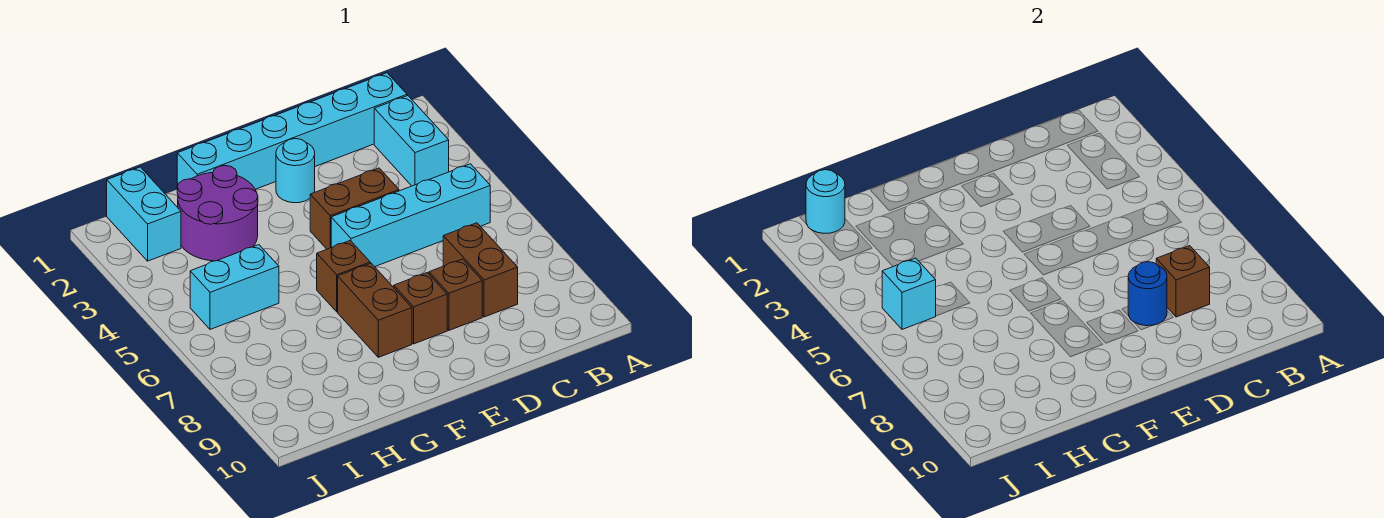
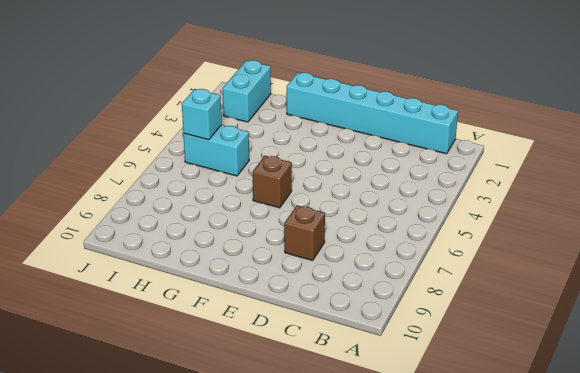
none -> cyan brick B2:B3 level 1
none -> cyan brick B5:E5 level 1
none -> brown brick C7:C8 level 1

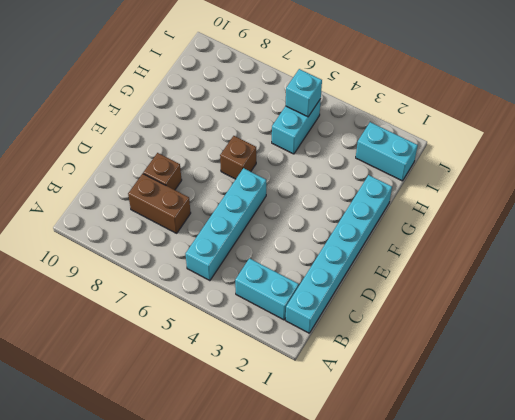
none -> brown brick D4:E4 level 1
none -> cyan round brick E2 level 1
none -> brown brick E8 level 1

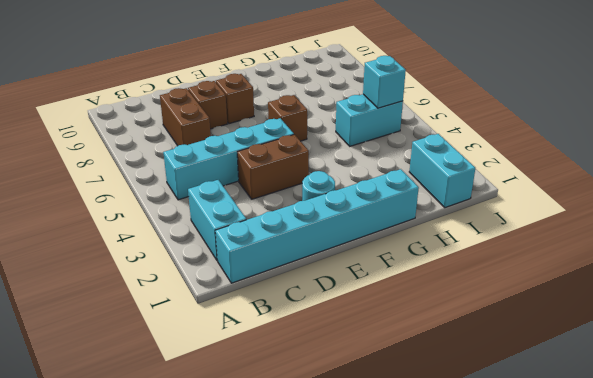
none -> brown brick F7:F8 level 1
none -> purple round brick G2:H3 level 1
none -> brown brick C8 level 2

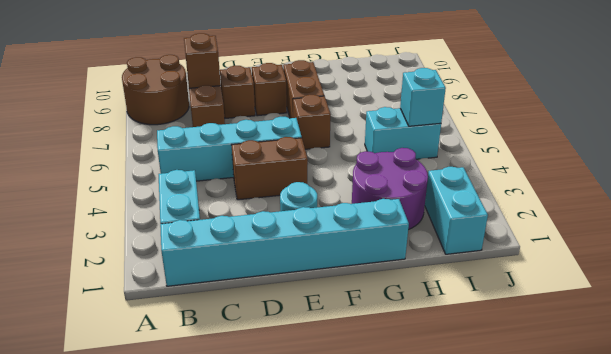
brown round brick A8:B9 level 1 -> none
none -> blue round brick D8 level 2
none -> cyan round brick I1 level 2

